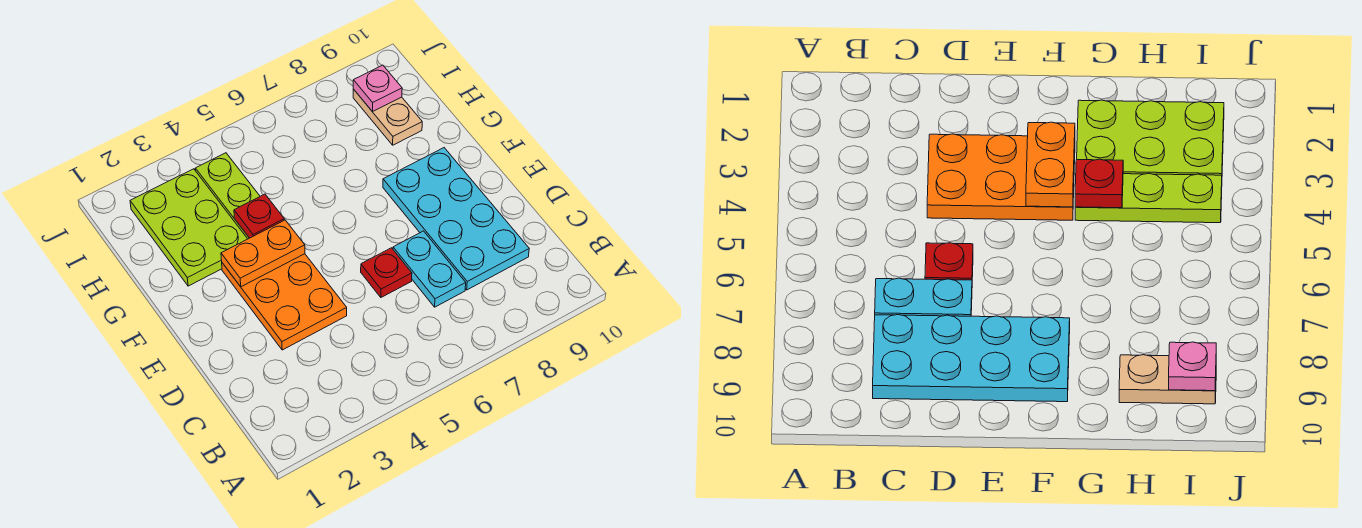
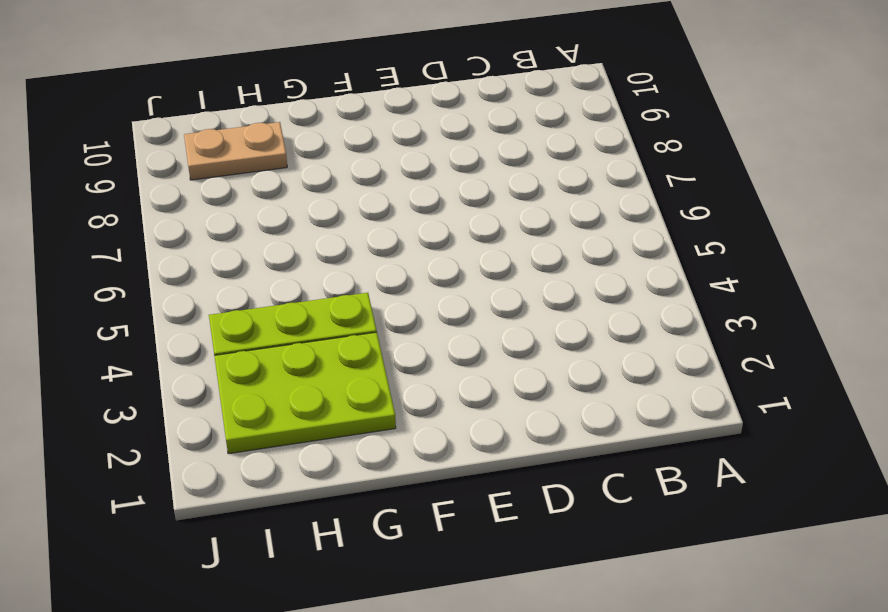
none -> cyan plate C7:D7 level 1
none -> cyan plate C8:F9 level 1

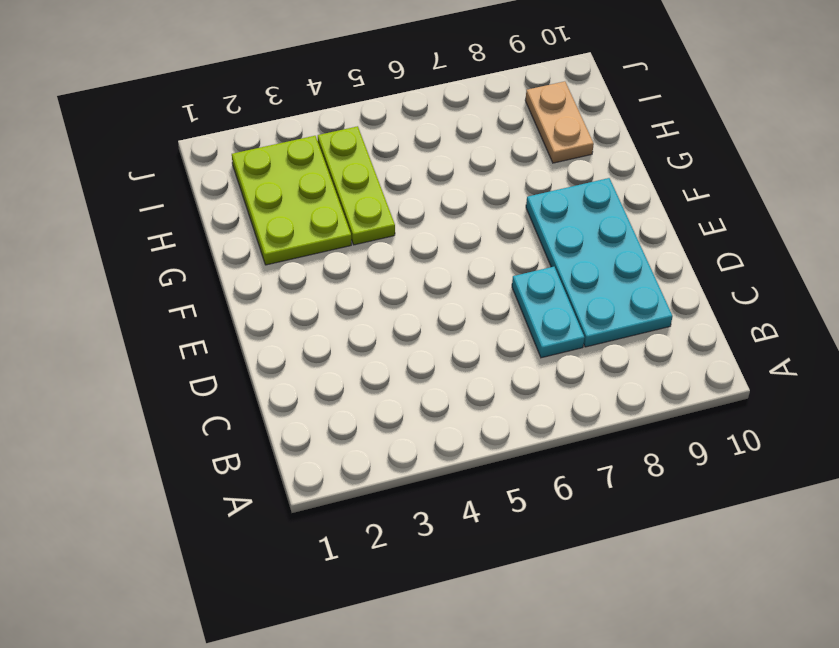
none -> orange plate D3:F4 level 1
none -> red plate D6 level 1

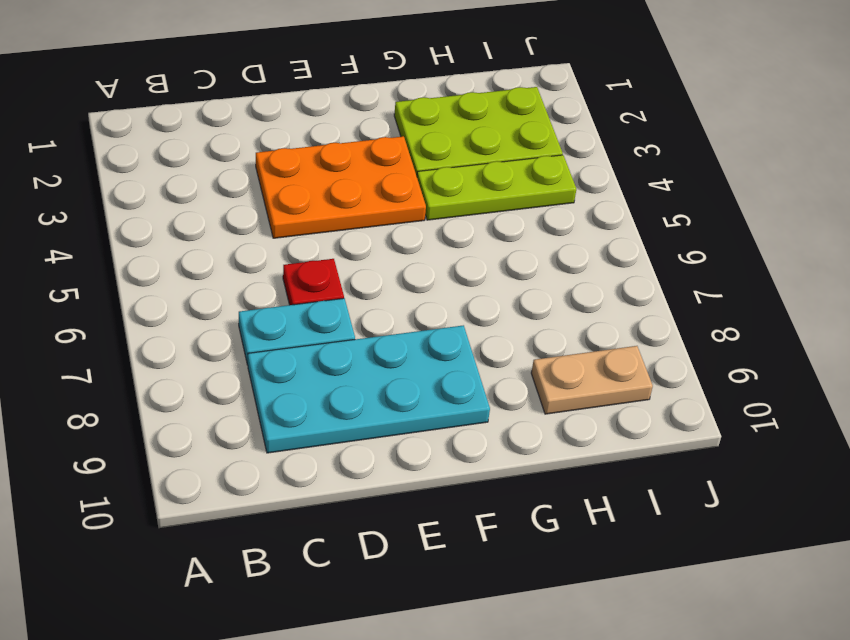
none -> orange plate F3:F4 level 2
none -> red plate G4 level 2

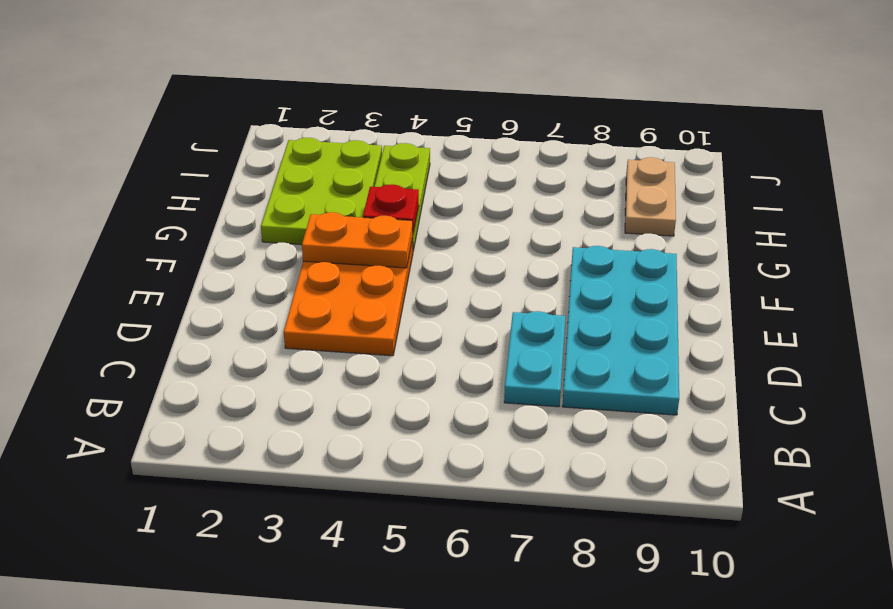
none -> red plate D6 level 1
none -> pink plate I9 level 2

